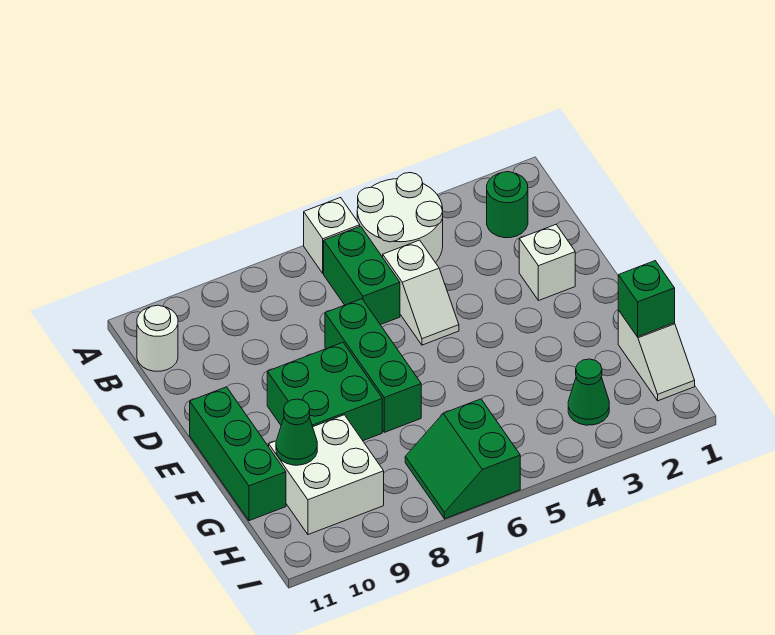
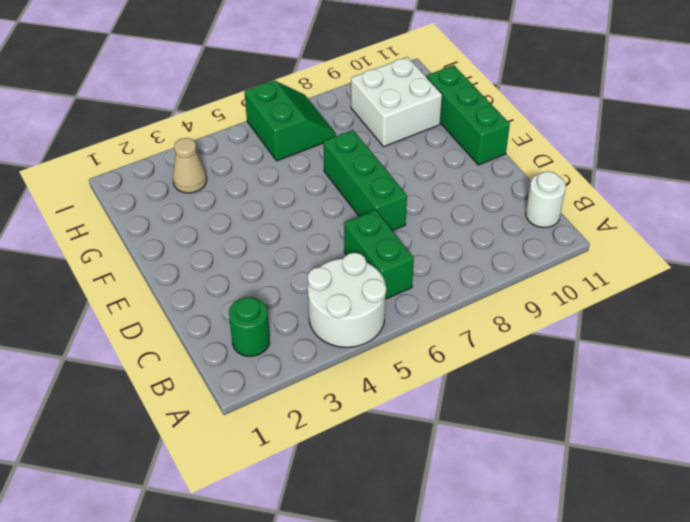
tan cone H3 level 1 -> green cone H3 level 1
none -> white brick A6 level 1
none -> white slope C5:D5 level 1 top C
none -> white brick D2 level 1

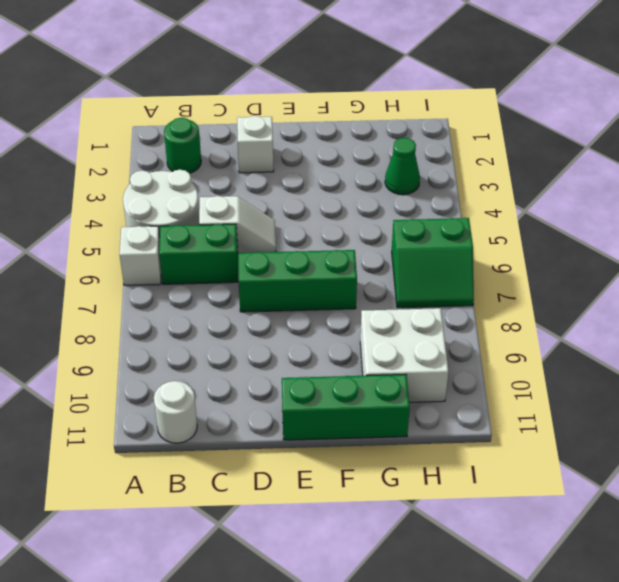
none -> green brick E8:F9 level 1
none -> white slope G1:H1 level 1 top G
none -> green brick G1 level 2

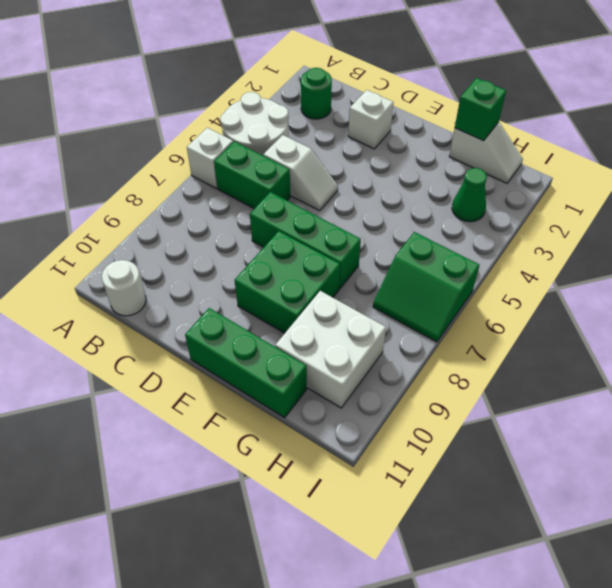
none -> green cone G10 level 2

